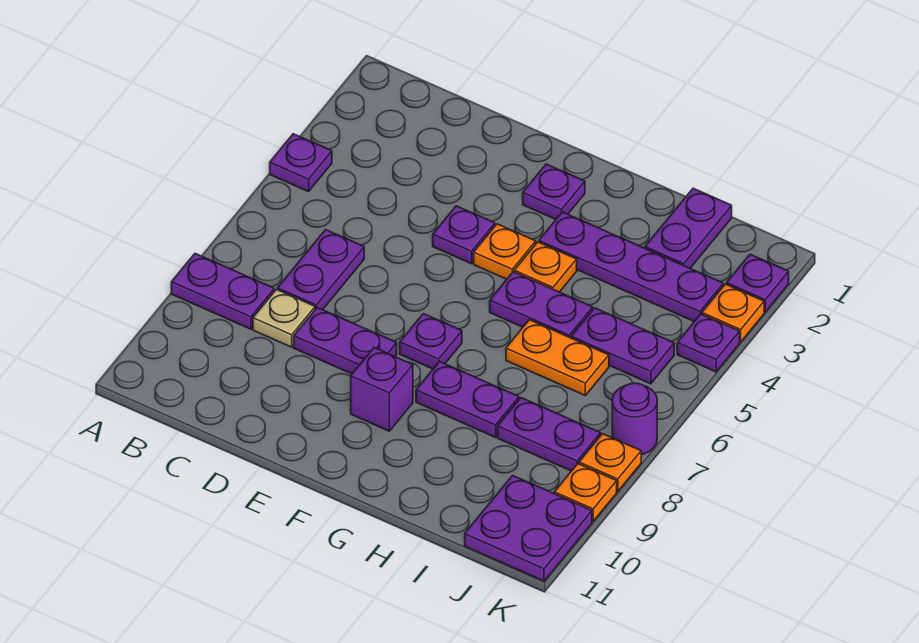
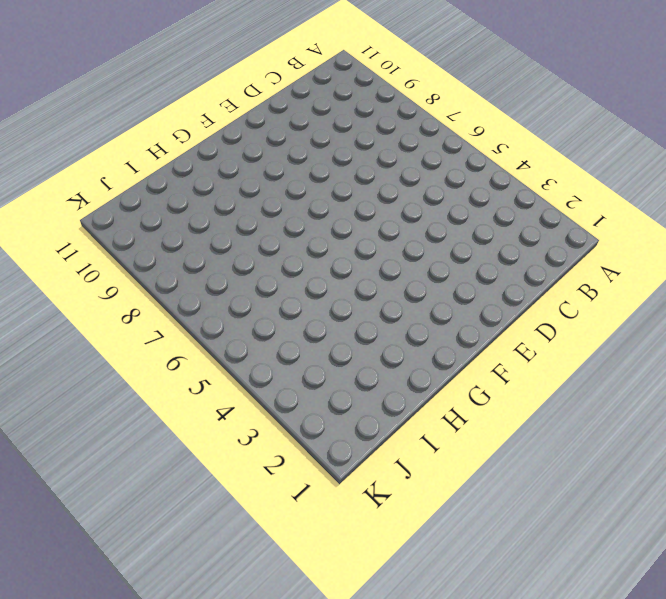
none -> purple plate A4 level 1
none -> purple plate A8:B8 level 1
none -> purple plate C6:C7 level 1

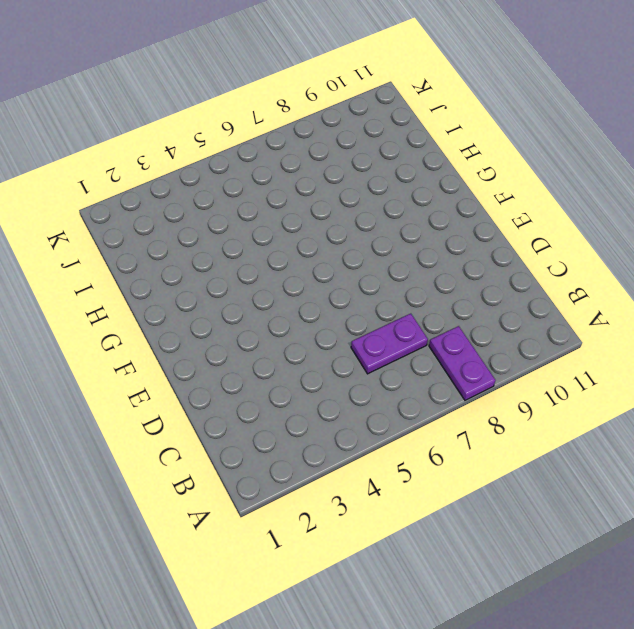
none -> purple plate A4 level 1
none -> tan plate C8 level 1
none -> purple plate D8:E8 level 1

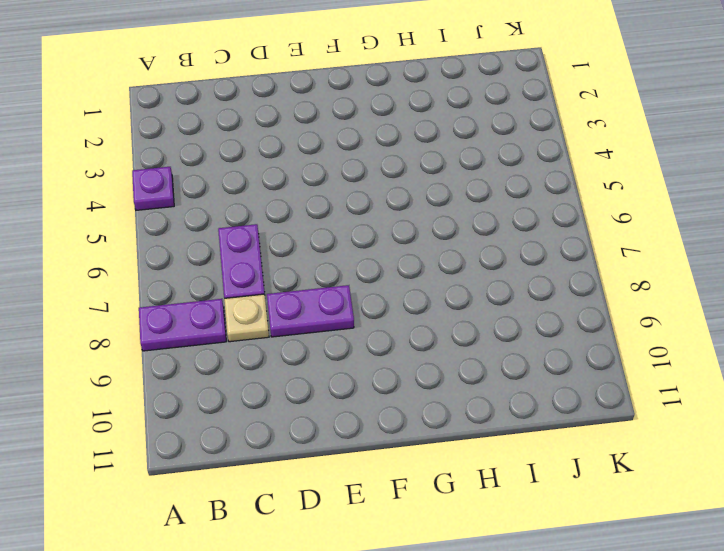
none -> purple plate E4 level 1
none -> purple plate F2 level 1
none -> orange plate F4 level 1

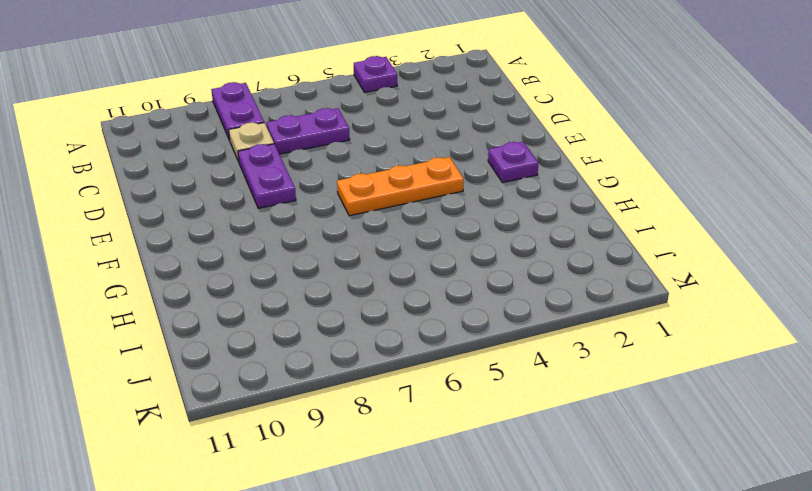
orange plate F4:F6 level 1 -> orange plate F4 level 1
none -> purple plate E4 level 1
none -> purple plate F7 level 1
none -> purple brick F9 level 1

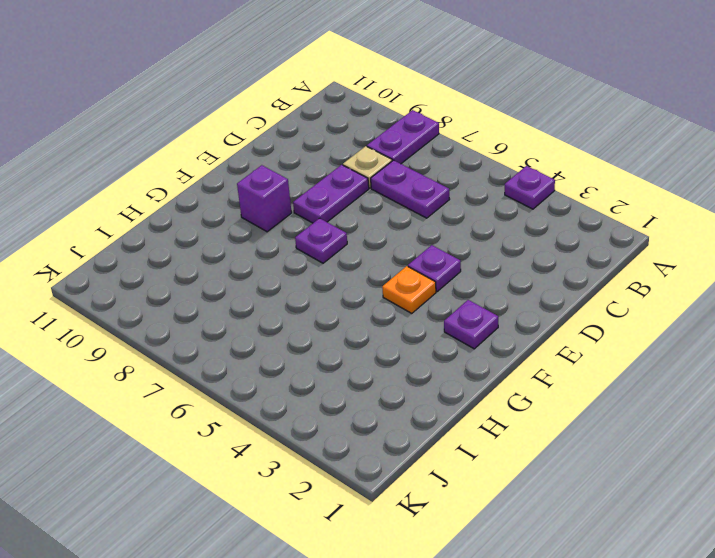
none -> purple plate G3:J3 level 1
none -> orange plate G4 level 1
none -> purple plate G5:H5 level 1

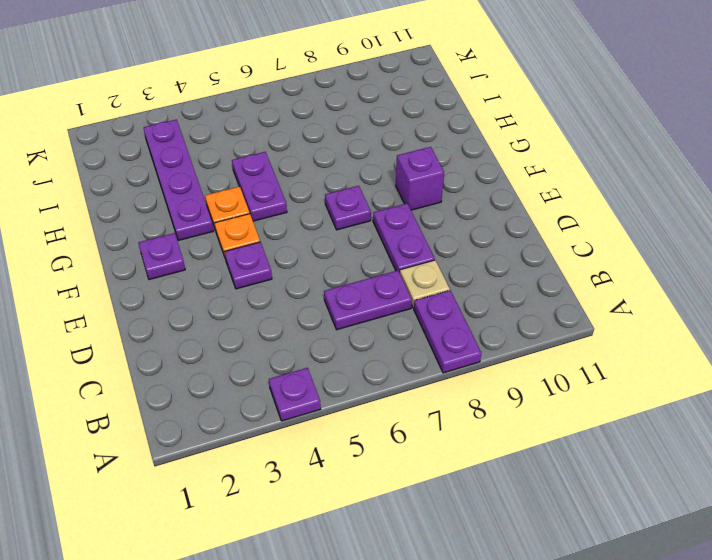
none -> purple plate G8:H8 level 1
none -> orange plate H6:I6 level 1
none -> purple plate I1:I2 level 1

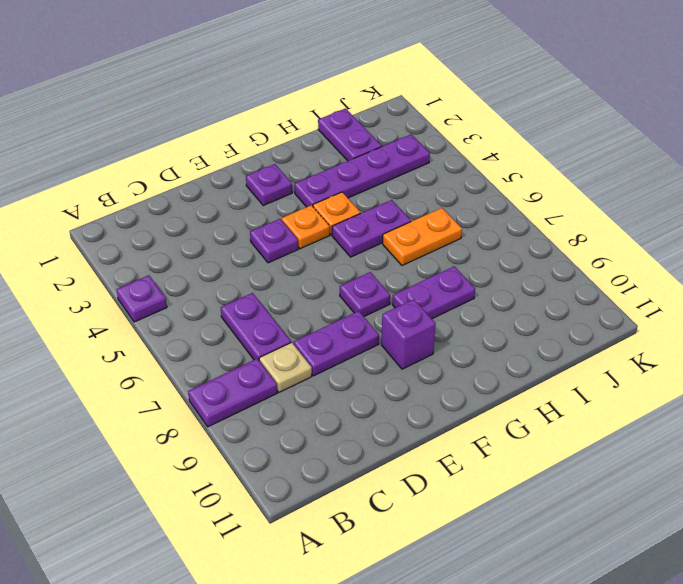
none -> purple plate I5:J5 level 1
none -> purple plate I8:J8 level 1
none -> purple plate J10:K11 level 1

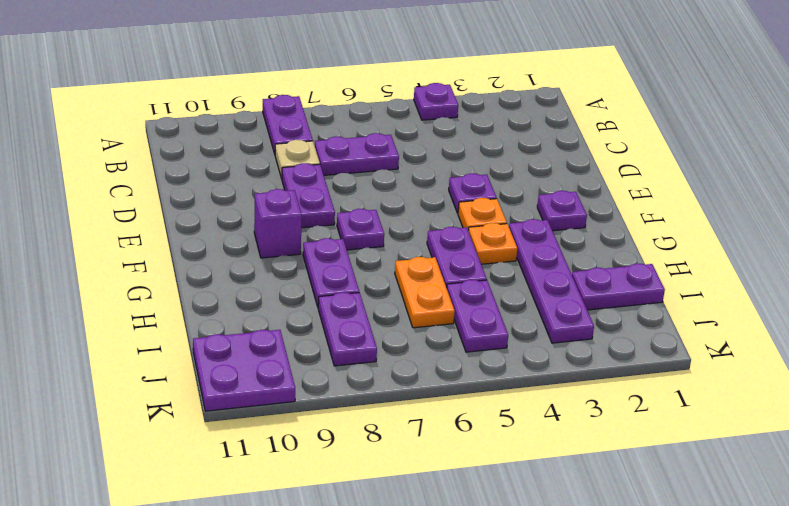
none -> purple plate K2 level 1
none -> orange plate K3 level 1
none -> purple plate K4 level 1

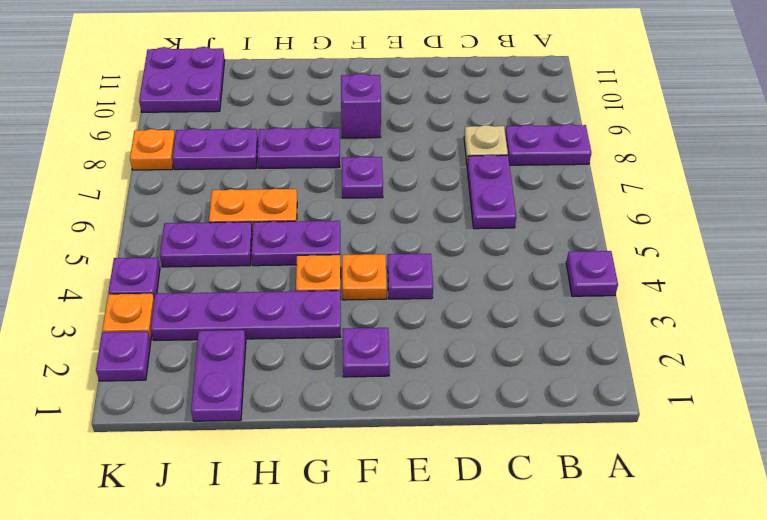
none -> purple plate D8:E8 level 1
none -> purple round brick K7 level 1
none -> orange plate K9 level 1

